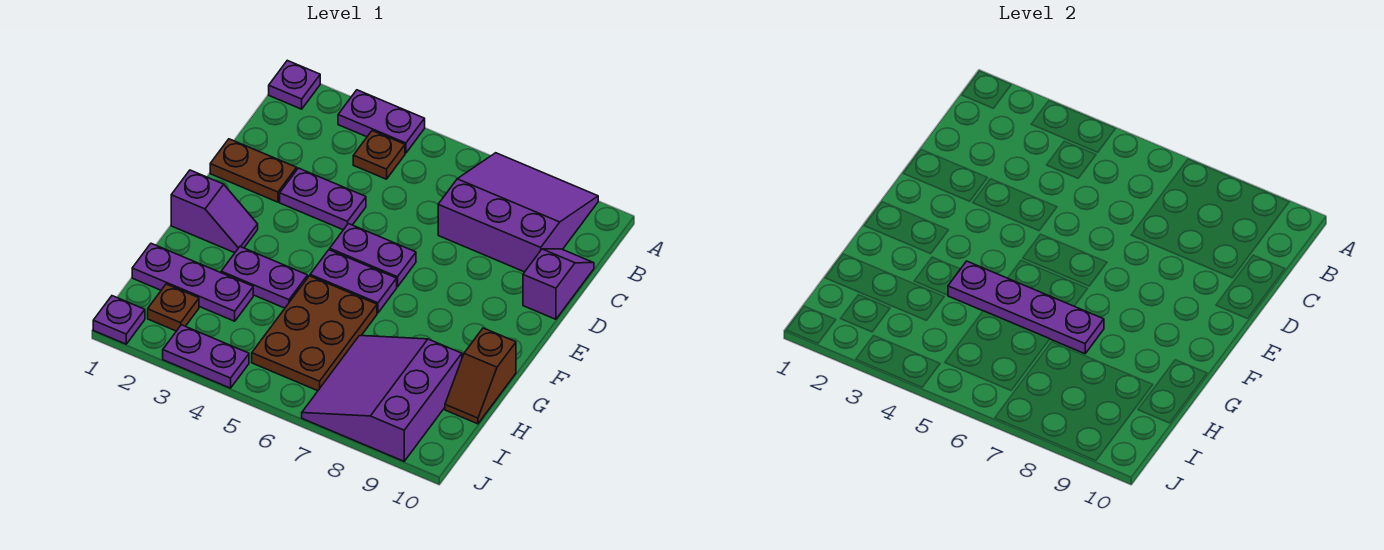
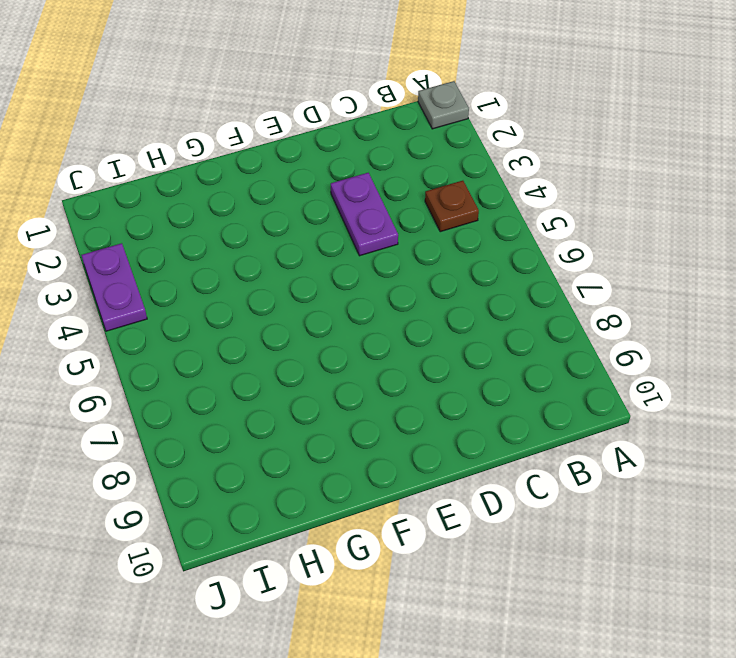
grey plate A1 level 1 -> purple plate A1 level 1
none -> purple plate A3:A4 level 1
none -> purple slope A7:C9 level 1 top C
none -> purple slope C10:D10 level 1 top D

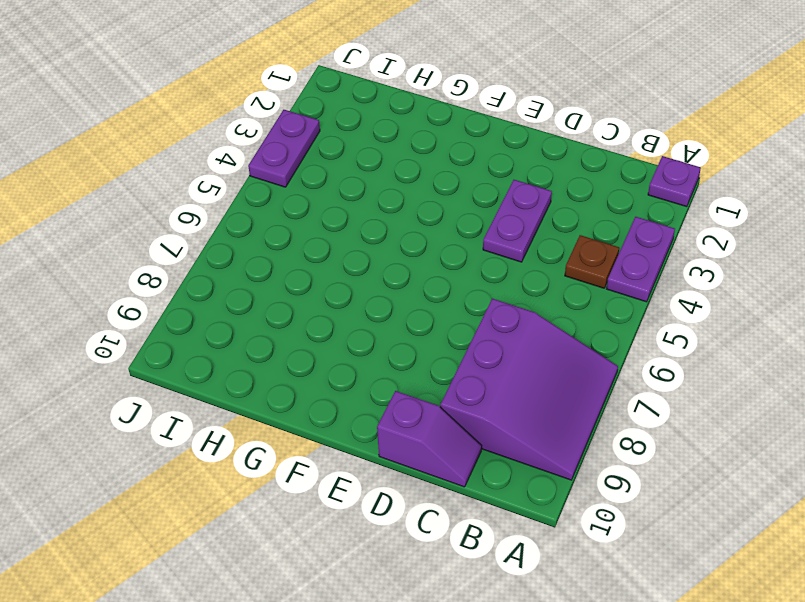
none -> brown plate D1:D2 level 1
none -> purple plate E5:E6 level 1
none -> purple slope F1:F2 level 1 top 1

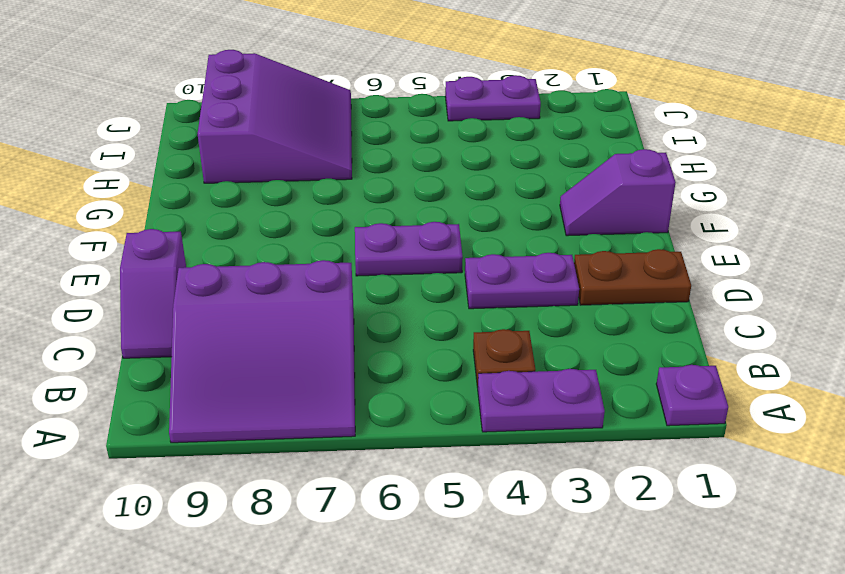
none -> purple plate F5:F6 level 1
none -> purple plate G3:G4 level 1
none -> brown plate G5:I6 level 1

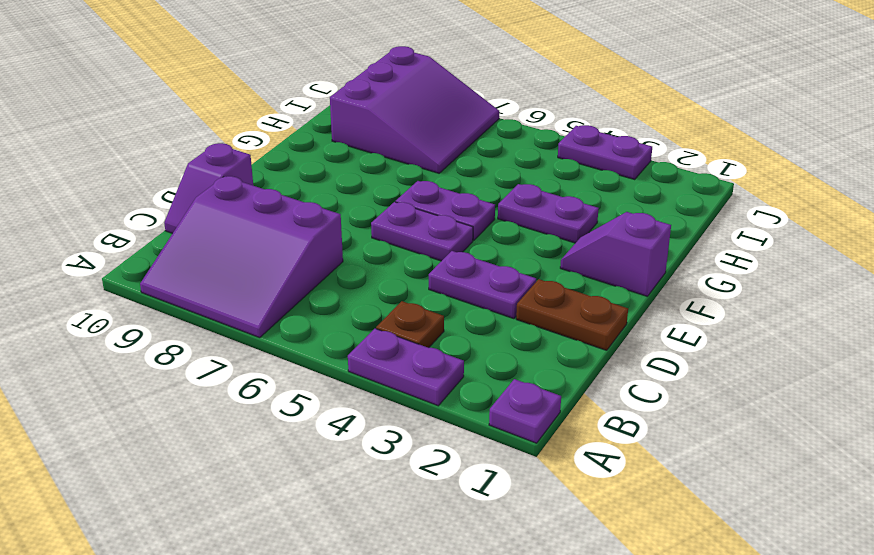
none -> brown plate G5:I6 level 1
none -> brown slope G10:H10 level 1 top G
none -> purple plate H1:H3 level 1

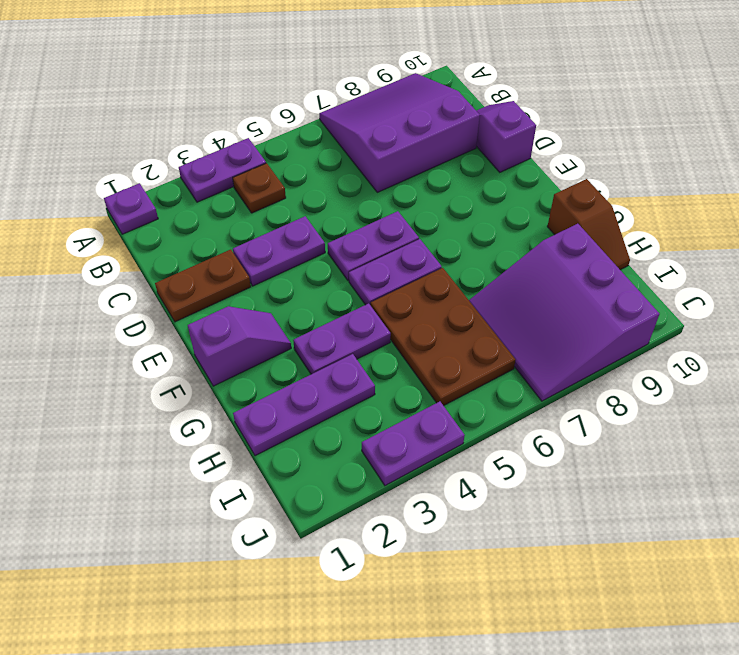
none -> brown plate I2 level 1
none -> purple plate J1 level 1
none -> purple plate G4:G7 level 2

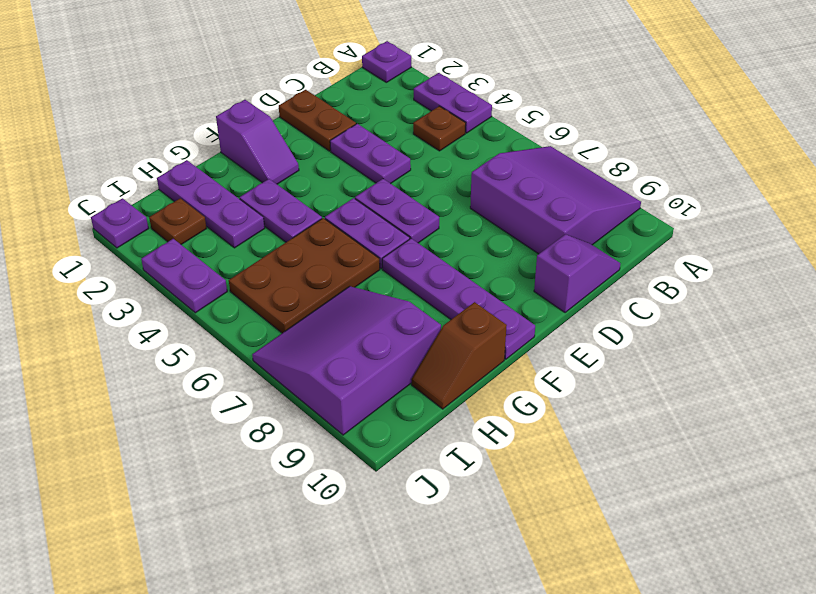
purple plate F7:F10 level 1 -> purple plate G4:G7 level 2

